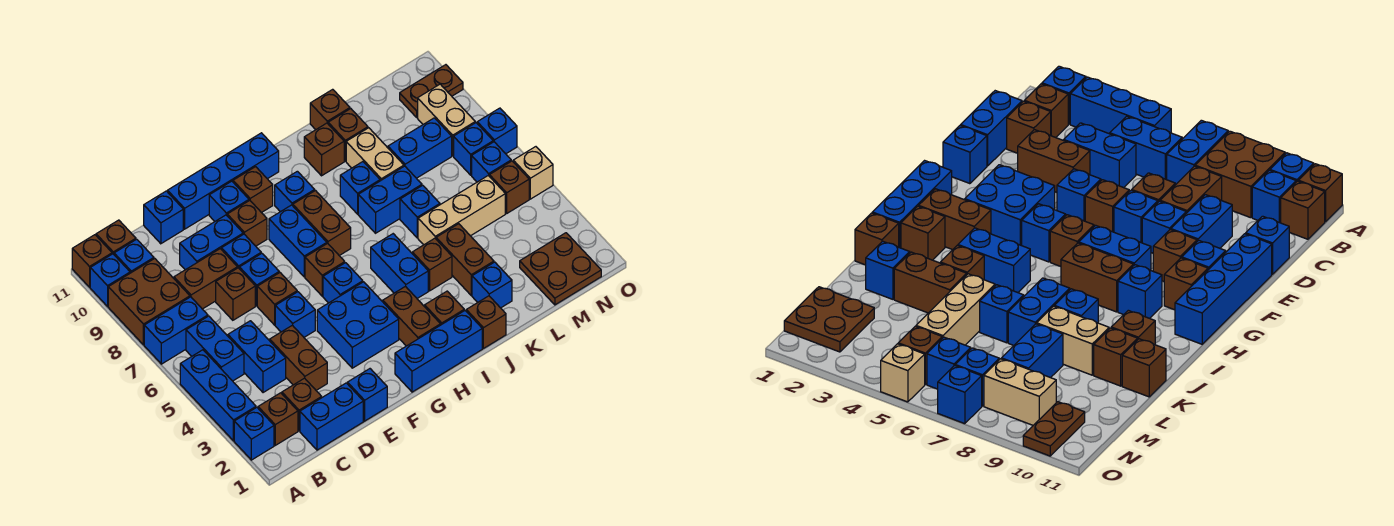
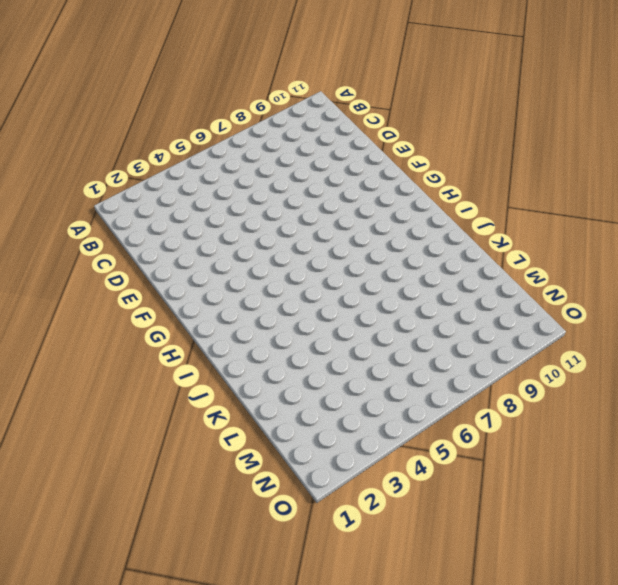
none -> blue brick A2 level 1
none -> blue brick A3:A5 level 1
none -> blue brick A7:B7 level 1
none -> brown brick A8:B9 level 1

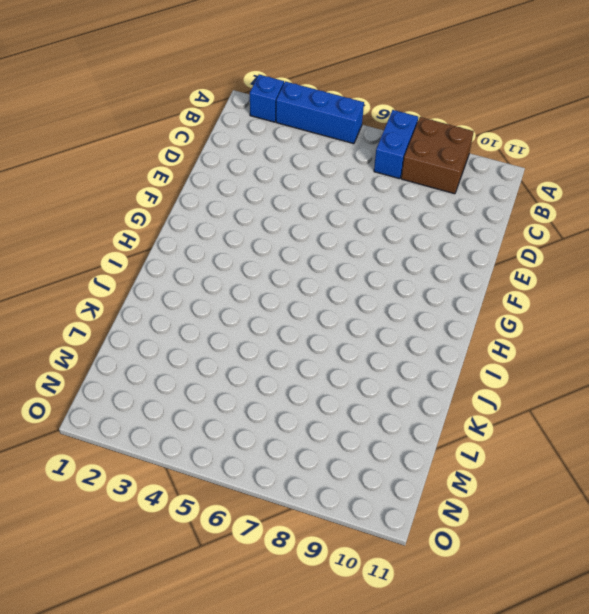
none -> blue brick A10 level 1
none -> brown brick A11 level 1
none -> brown brick B2 level 1
none -> blue brick B5:B6 level 1

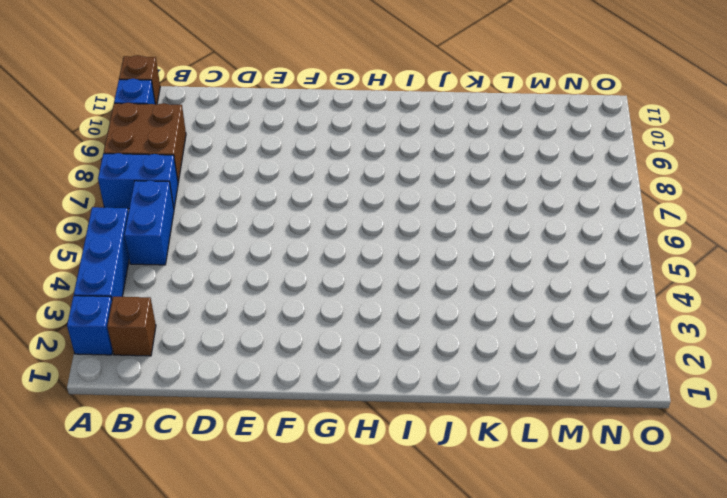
none -> blue brick B10 level 1
none -> brown brick B11 level 1
none -> blue brick C1:D1 level 1
none -> brown brick C2 level 1

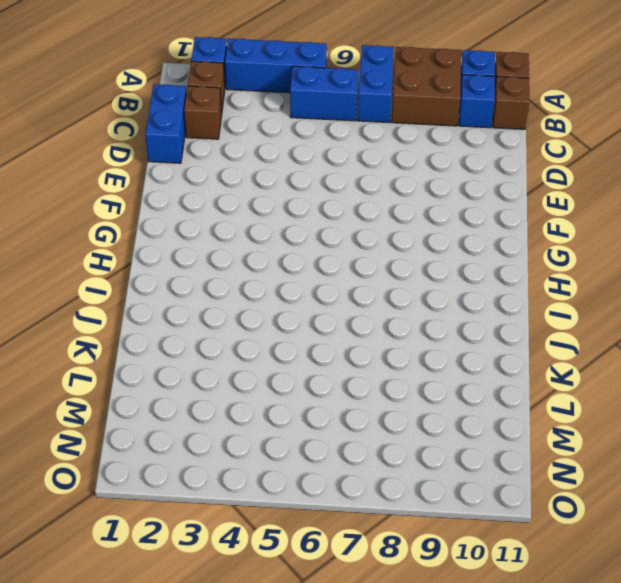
none -> blue brick C4:C5 level 1
none -> brown brick C8:D8 level 1
none -> brown brick D3:D4 level 1
none -> brown brick D7 level 1

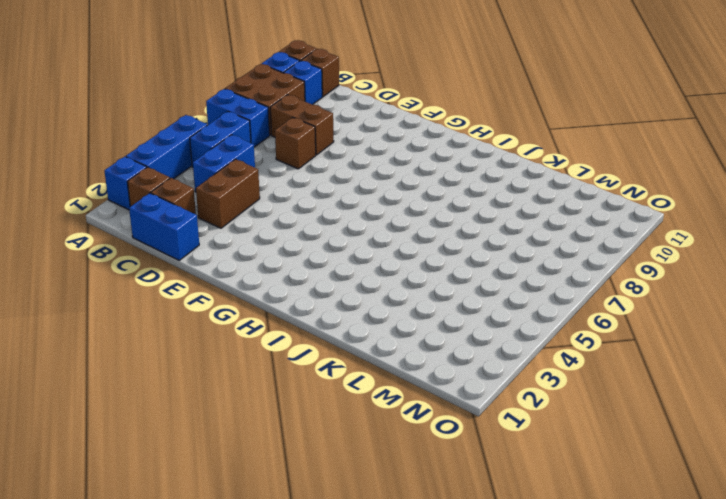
none -> blue brick D9:E9 level 1
none -> blue brick D11 level 1
none -> blue brick E1 level 1
none -> blue brick E5 level 1

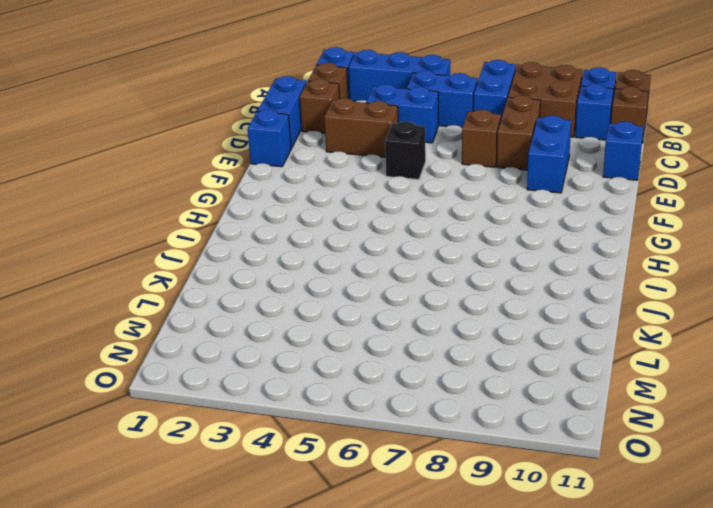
black brick E5 level 1 -> blue brick E5 level 1
none -> brown brick E6 level 1
none -> blue brick E7 level 1
none -> blue brick E8 level 1
none -> blue brick E11:H11 level 1

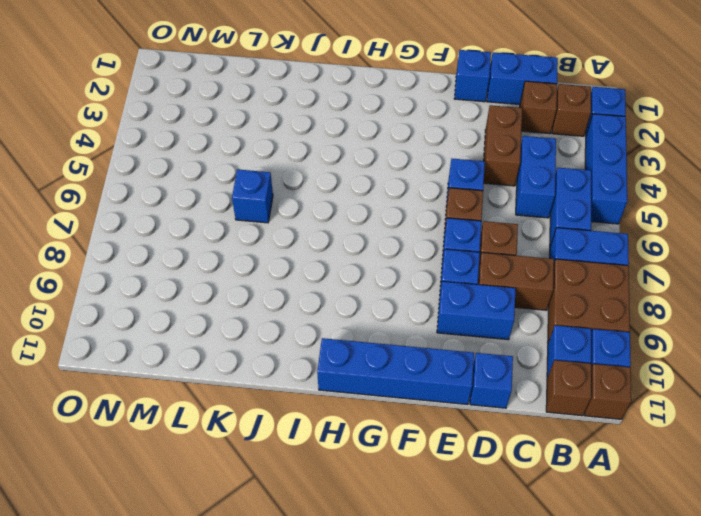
none -> blue brick F3:G4 level 1
none -> brown brick F9 level 1
none -> blue brick F10 level 1
none -> blue brick G1:I1 level 1

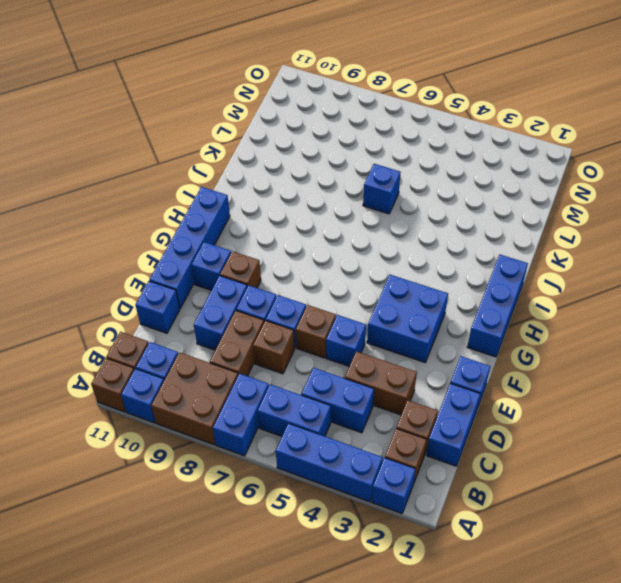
none -> blue brick G5 level 1
none -> brown brick G6 level 1
none -> blue brick G7:G8 level 1
none -> brown brick G10 level 1

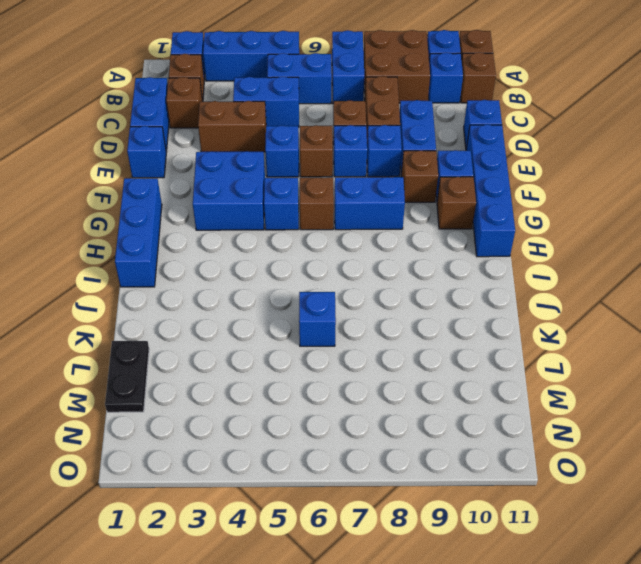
black plate L1:M1 level 1 -> brown plate M1:N2 level 1
none -> brown brick H2:H3 level 1
none -> brown brick H7:H8 level 1
none -> blue brick H9 level 1
none -> brown brick I2 level 1

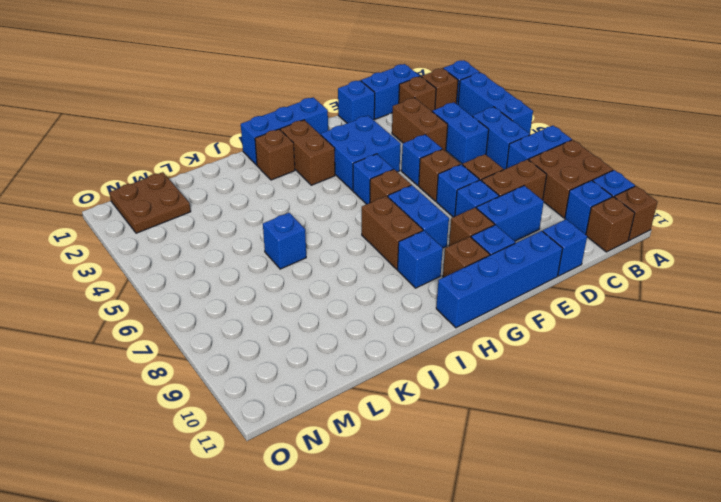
none -> blue brick I4:I5 level 1
none -> brown brick J1 level 1
none -> brown brick J4 level 1
none -> blue brick J7:K7 level 1

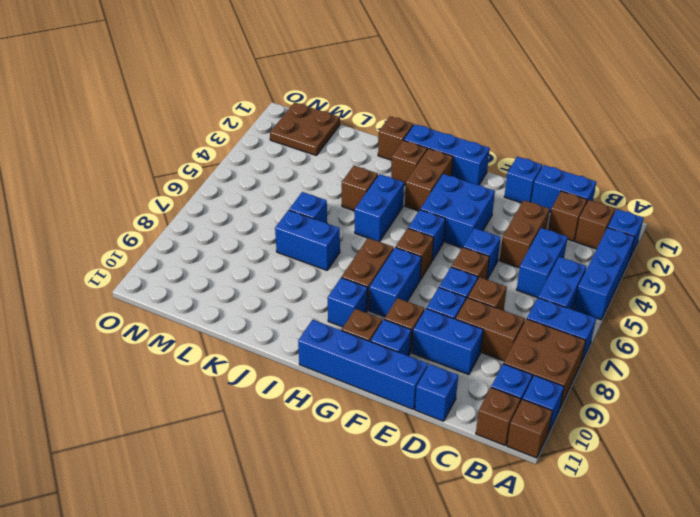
none -> blue brick J8 level 1
none -> brown brick J10 level 1
none -> blue brick K2 level 1
none -> brown brick K3:K4 level 1

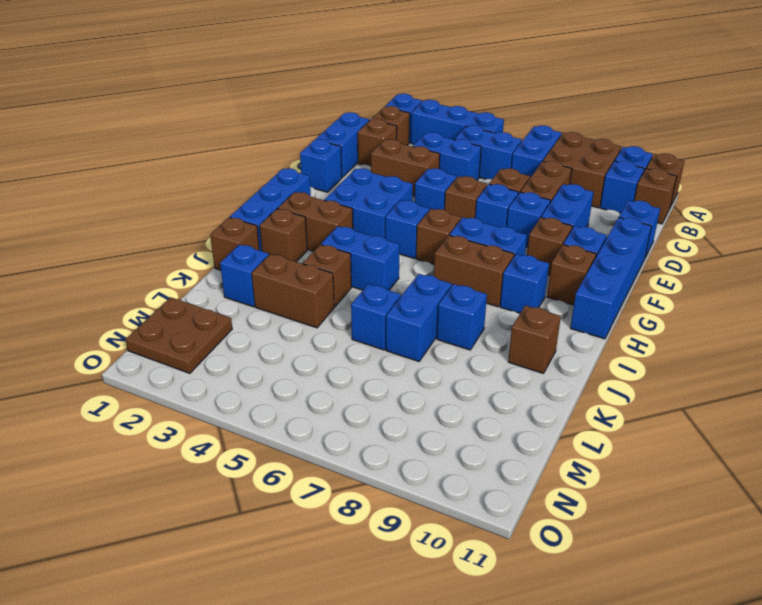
none -> tan brick K5:M5 level 1
none -> tan brick K8:K9 level 1
none -> brown brick K10 level 1
none -> brown brick K11 level 1

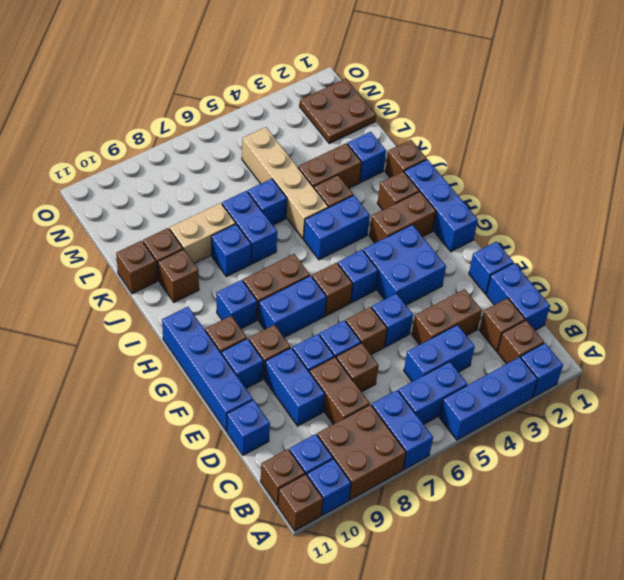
tan brick J5:M5 level 1 -> tan brick K5:M5 level 1
none -> blue brick L8:M8 level 1
none -> brown brick N5 level 1
none -> blue brick N6 level 1
none -> blue brick N7 level 1

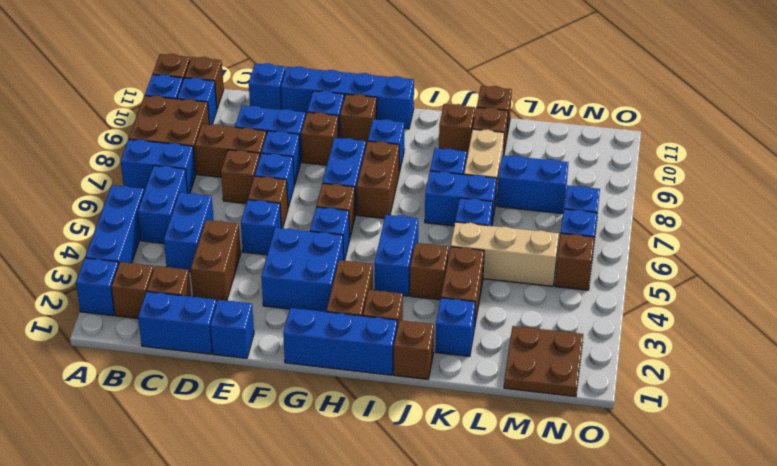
none -> tan brick N8:N9 level 1
none -> brown plate N10:O10 level 1
none -> tan brick O5 level 1
none -> blue brick O7 level 1

